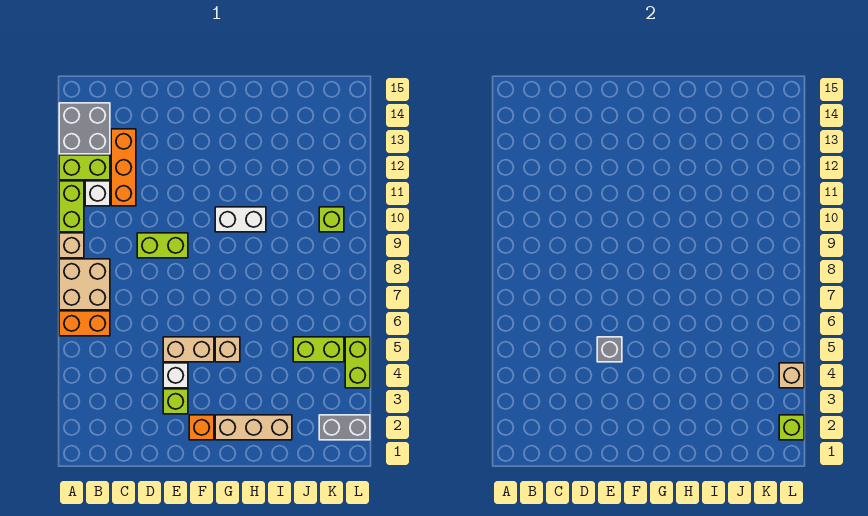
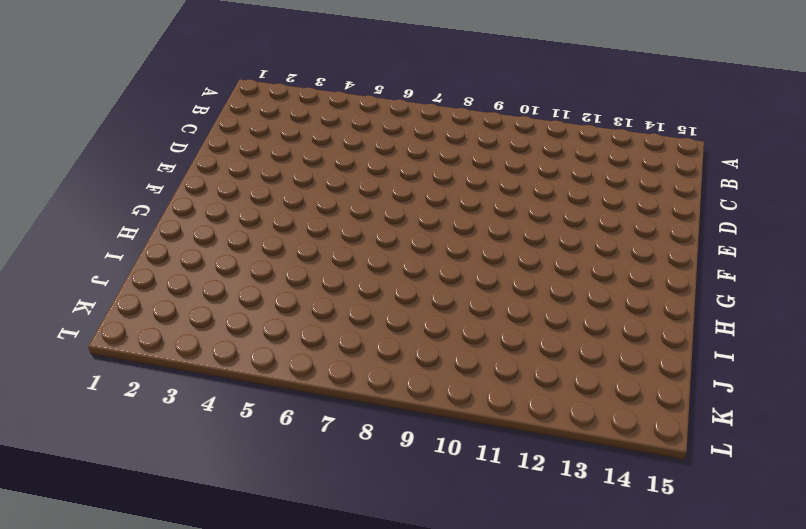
none -> orange brick A6:B6 level 1
none -> tan brick A7:B8 level 1
none -> tan brick A9 level 1

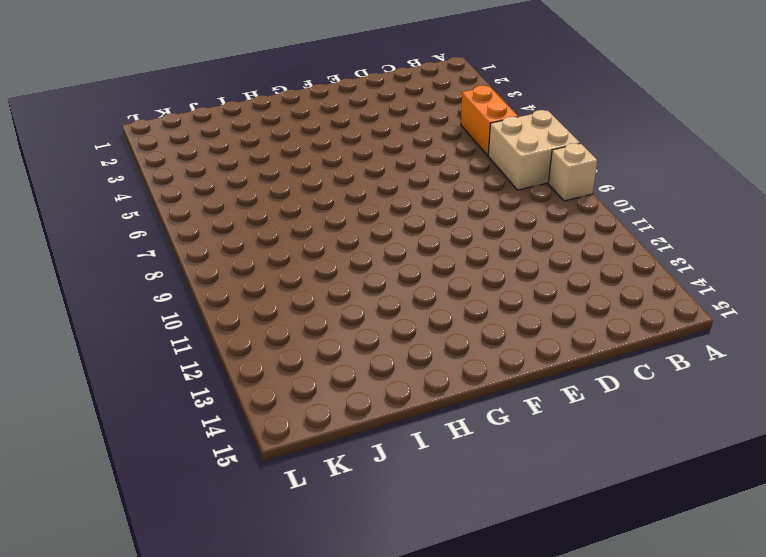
orange brick B5:B6 level 1 -> orange brick A6:B6 level 1
none -> lime brick A10:A11 level 1
none -> lime brick A12:B12 level 1
none -> grey brick A13:B14 level 1

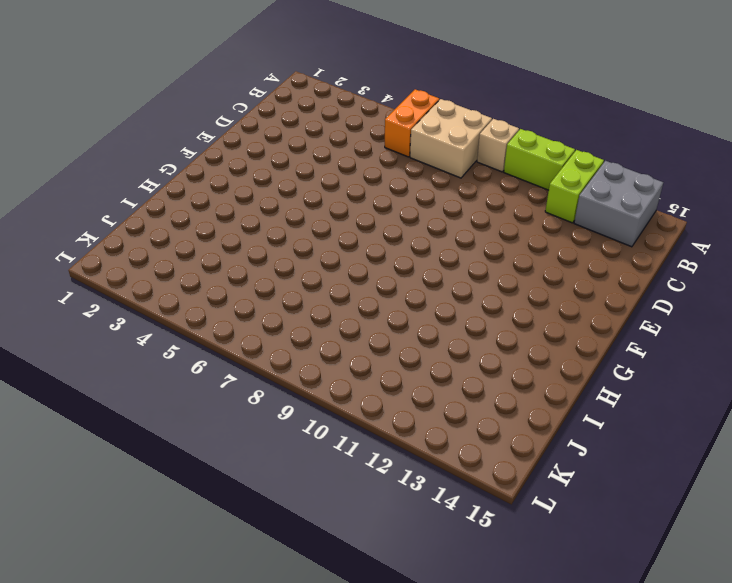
none -> white brick B11 level 1
none -> orange brick C11:C13 level 1
none -> lime brick D9:E9 level 1

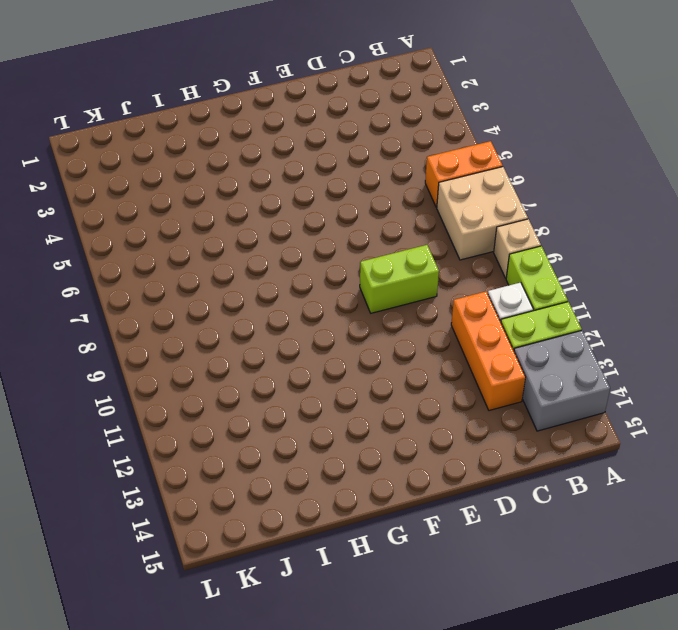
none -> lime brick E3 level 1
none -> white brick E4 level 1
none -> tan brick E5:F5 level 1

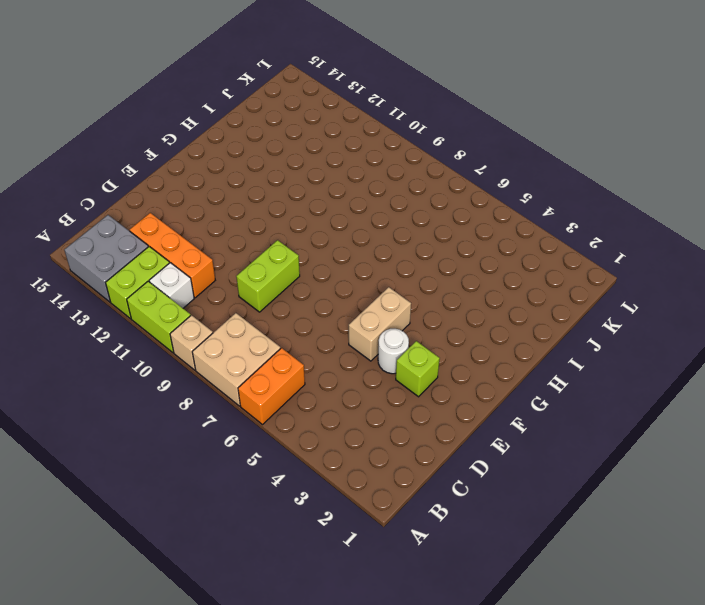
white round brick E4 level 1 -> white brick E4 level 1
none -> orange brick F2 level 1
none -> tan brick G2:I2 level 1
none -> tan brick G5 level 1

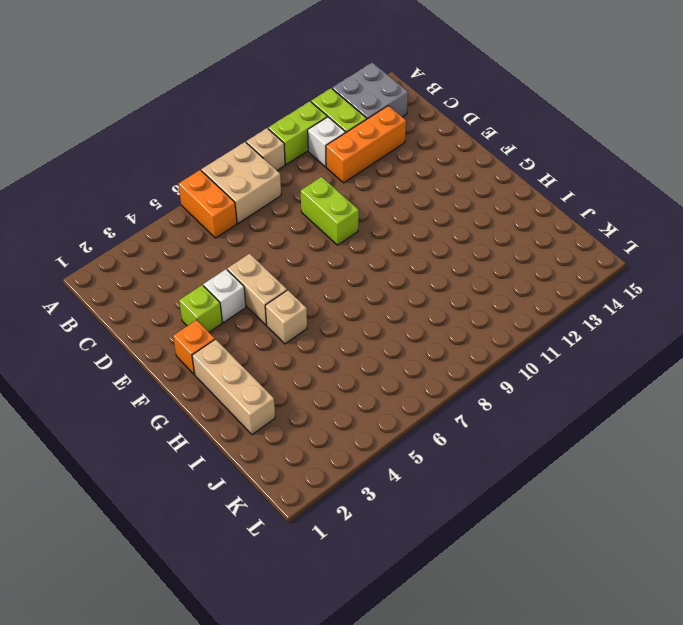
none -> white brick G10:H10 level 1
none -> lime brick J5:K5 level 1
none -> grey brick K2:L2 level 1

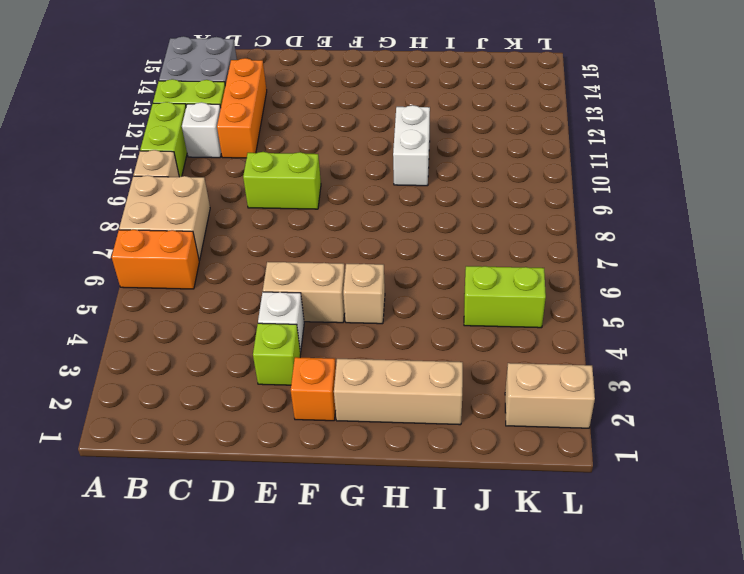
white brick H10:H11 level 1 -> white brick G10:H10 level 1
tan brick K2:L2 level 1 -> grey brick K2:L2 level 1
none -> lime brick K10 level 1
none -> lime brick L4:L5 level 1
none -> grey brick E5 level 2

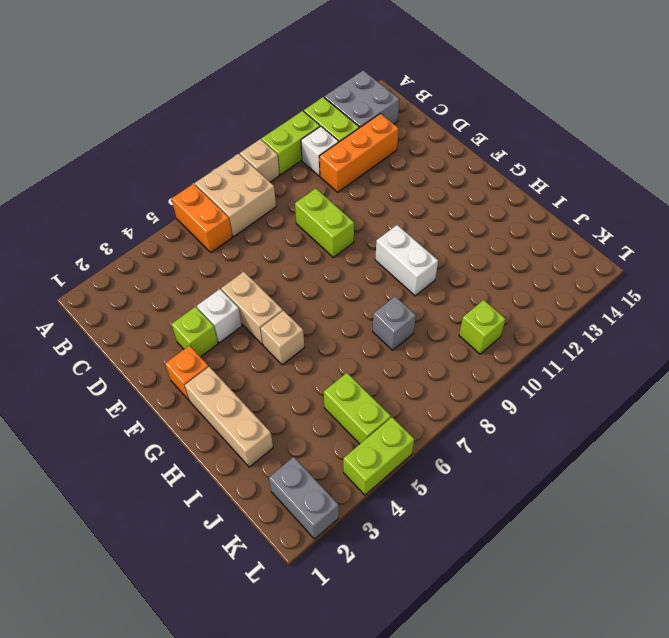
grey brick I8 level 1 -> grey brick E5 level 2
none -> lime brick L2 level 2
none -> tan brick L4 level 2

